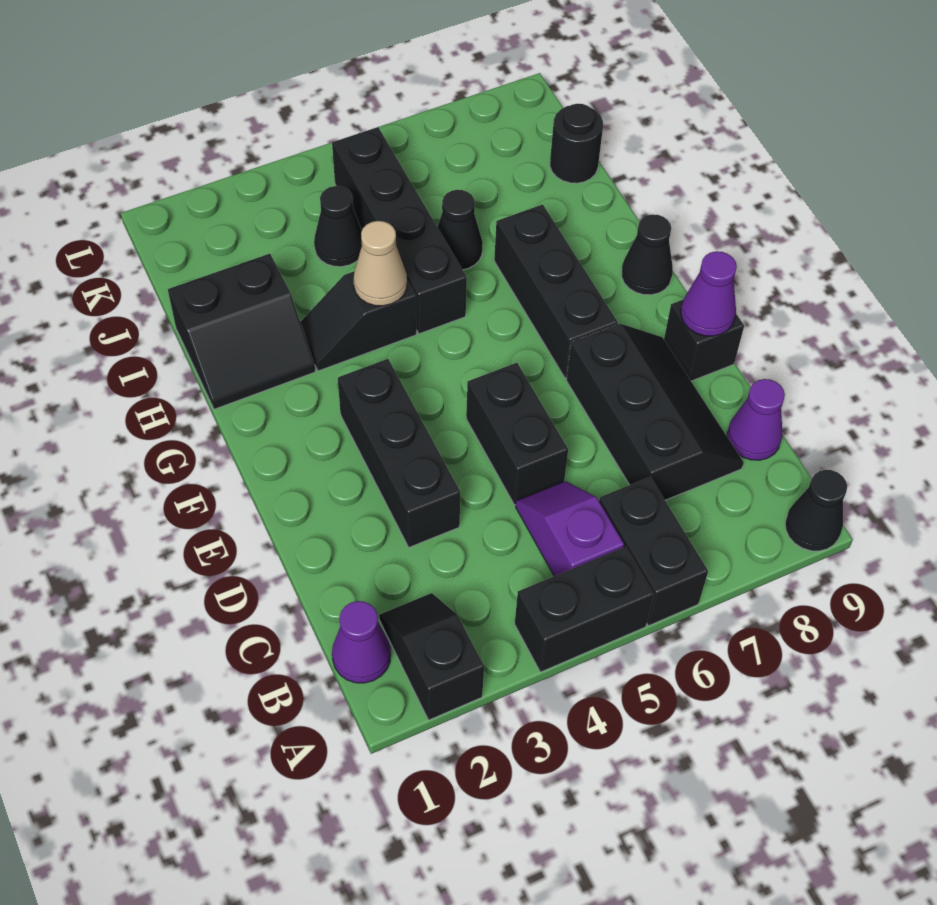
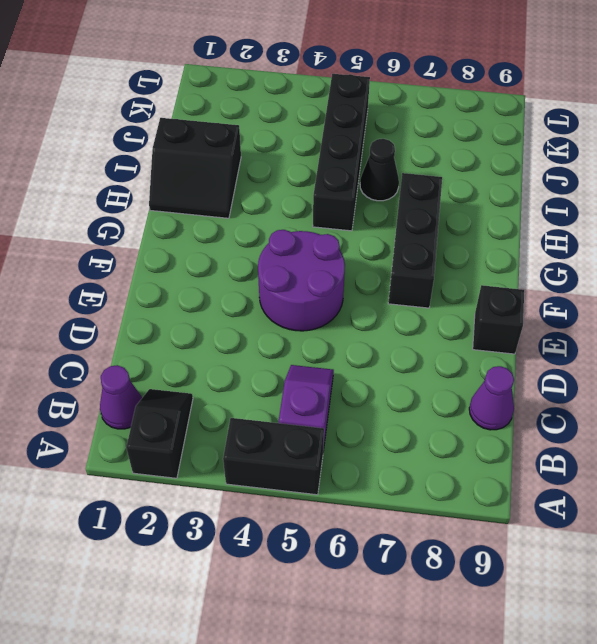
purple round brick E4:F5 level 1 -> black brick D5:E5 level 1
none -> black brick A6:B6 level 1
none -> black cone A9 level 1
none -> black slope C7:E8 level 1 top 7

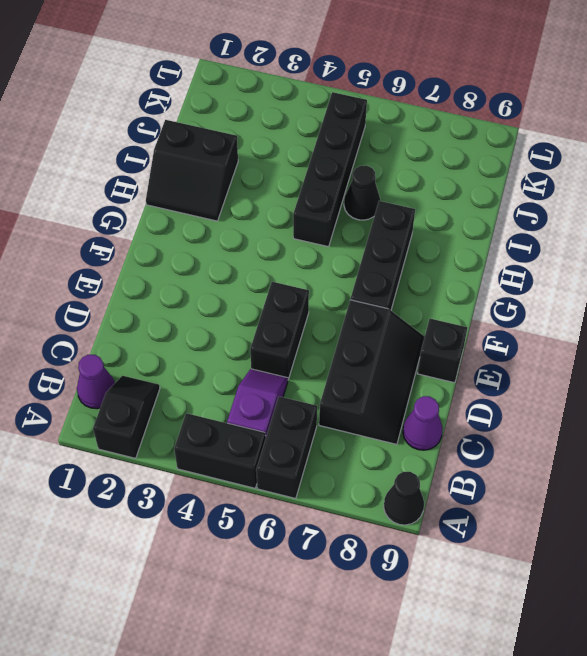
none -> black brick D3:F3 level 1
none -> black cone G9 level 1
none -> black slope H3:H4 level 1 top 4

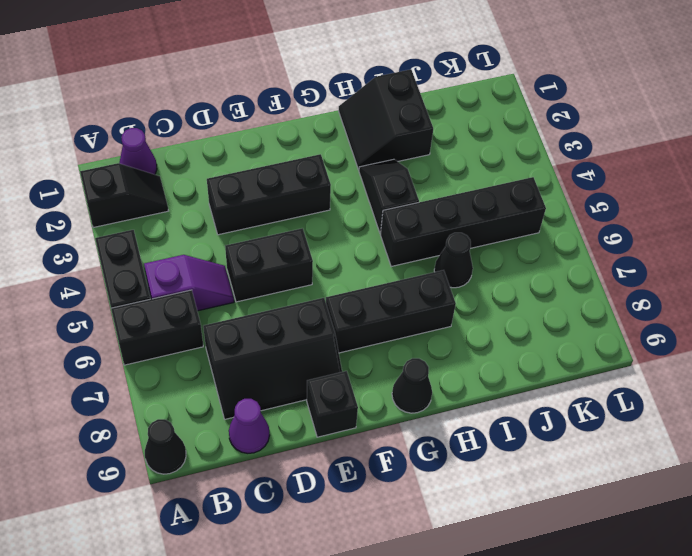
none -> black cone J4 level 1
none -> black round brick J9 level 1
none -> purple cone E9 level 2

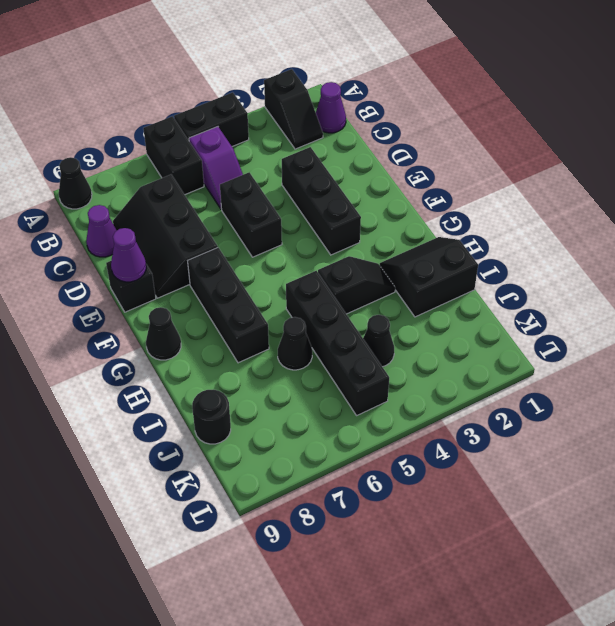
none -> tan cone H4 level 2

